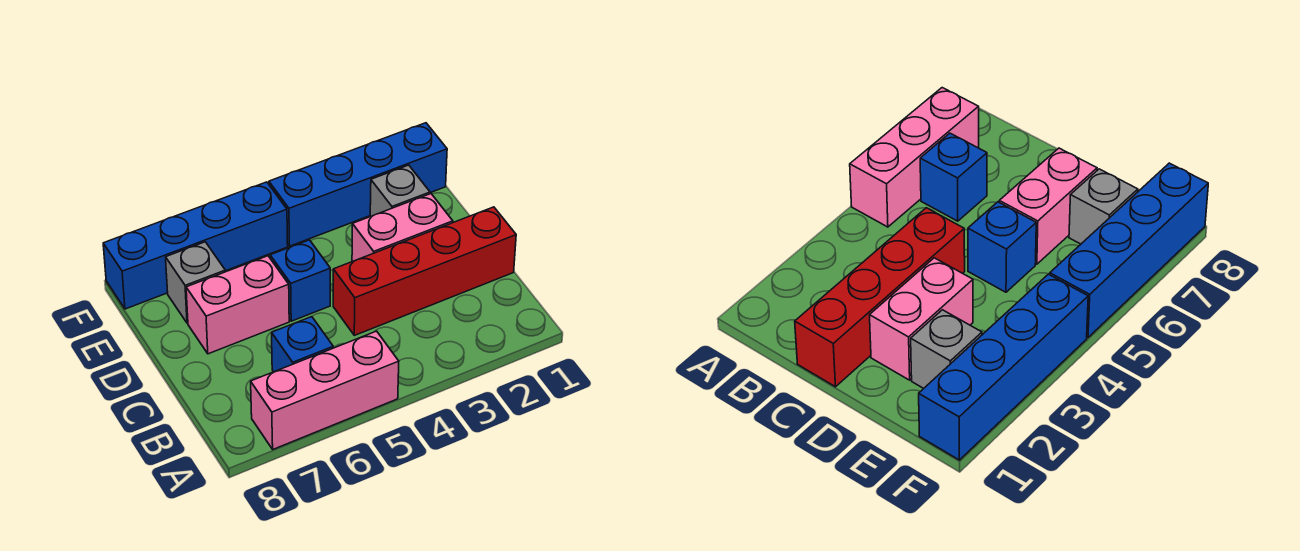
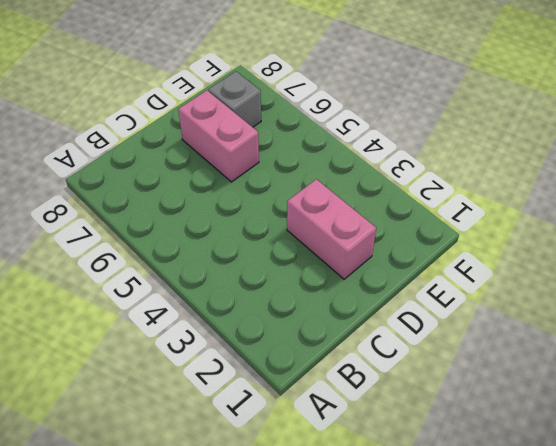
none -> pink brick A5:A7 level 1
none -> blue brick B6 level 1

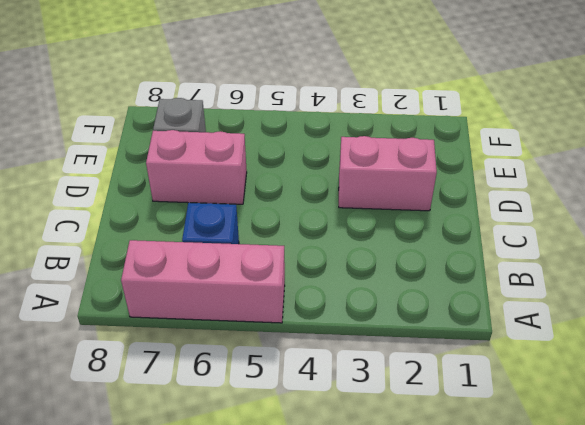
none -> red brick C1:C4 level 1
none -> blue brick D5 level 1

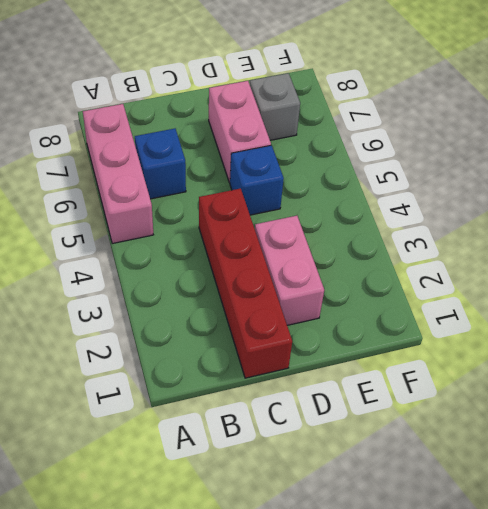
none -> grey brick E2 level 1
none -> blue brick F1:F4 level 1

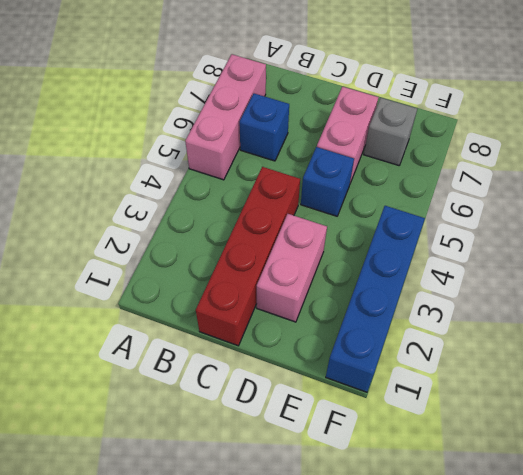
none -> grey brick E2 level 1
none -> blue brick F5:F8 level 1

